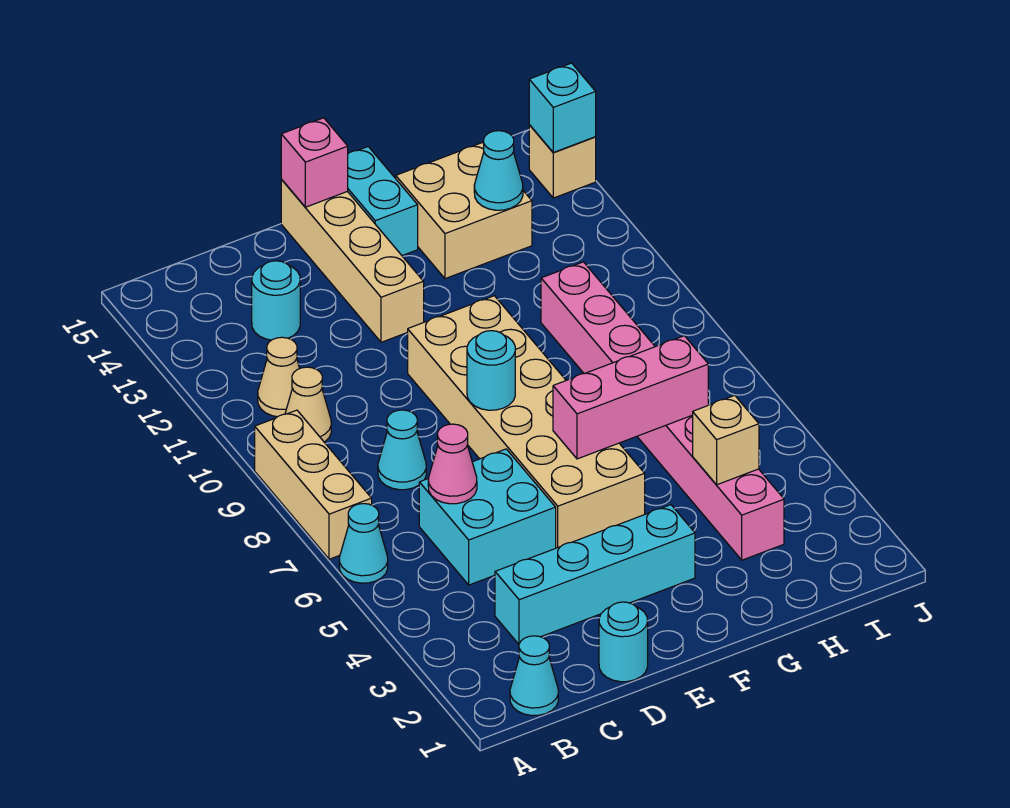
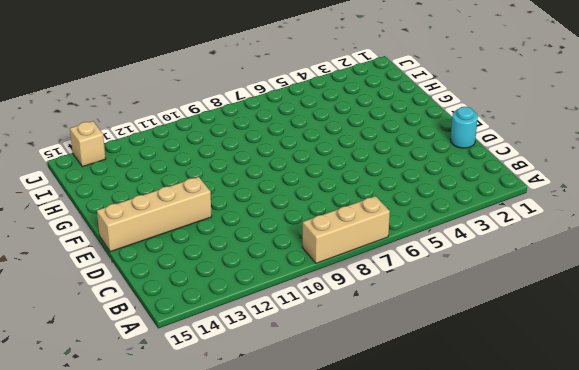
none -> cyan cone A6 level 1
none -> cyan cone B1 level 1
none -> tan cone B10 level 1

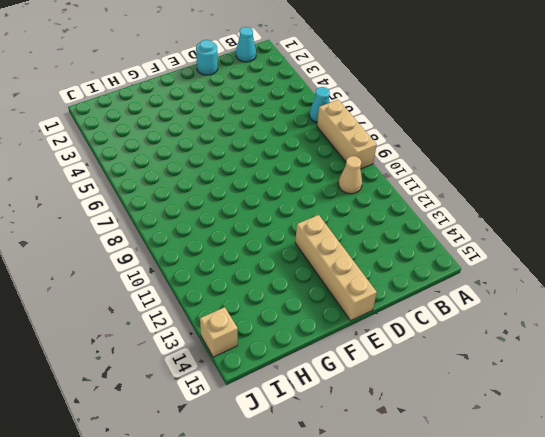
none -> tan cone B11 level 1
none -> cyan brick C3:F3 level 1
none -> cyan brick C5:D6 level 1

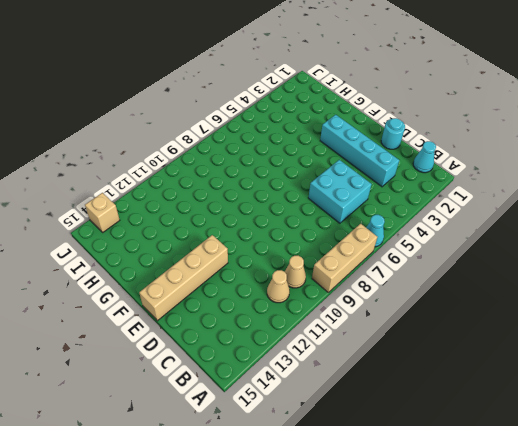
none -> cyan cone C8 level 1
none -> cyan round brick C13 level 1
none -> tan brick E5:F10 level 1

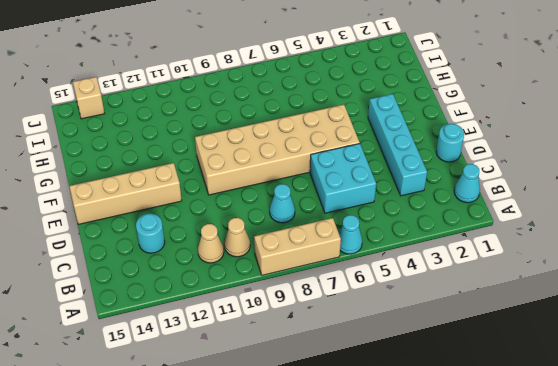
none -> cyan brick F14:F15 level 1
none -> tan brick G13:H14 level 1
none -> pink brick H3:H10 level 1

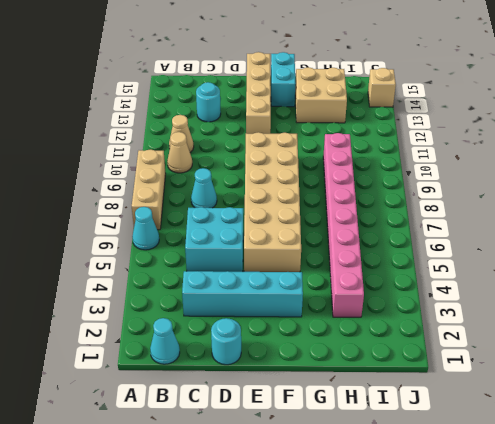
none -> pink cone C6 level 2
none -> cyan round brick E8 level 2
none -> pink brick E15 level 2

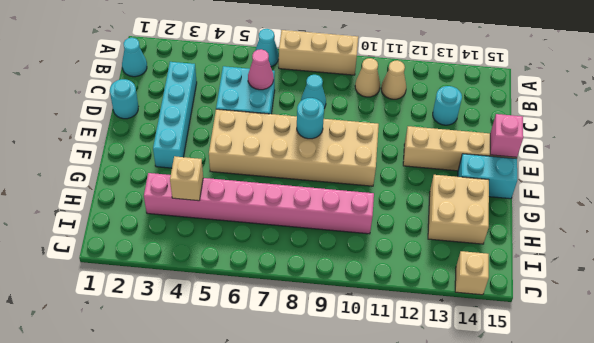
none -> pink brick F6:H6 level 2
none -> cyan cone H13 level 2
none -> cyan brick J14 level 2

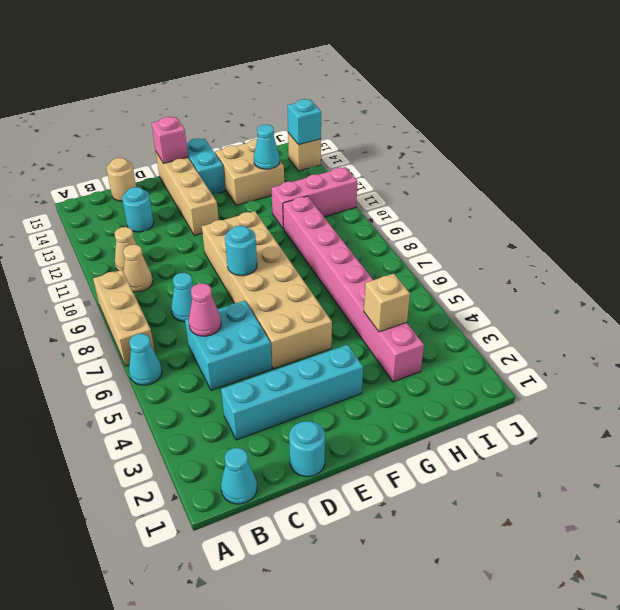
tan round brick C15 level 1 -> none
pink brick H11:J11 level 1 -> pink brick F6:H6 level 2

